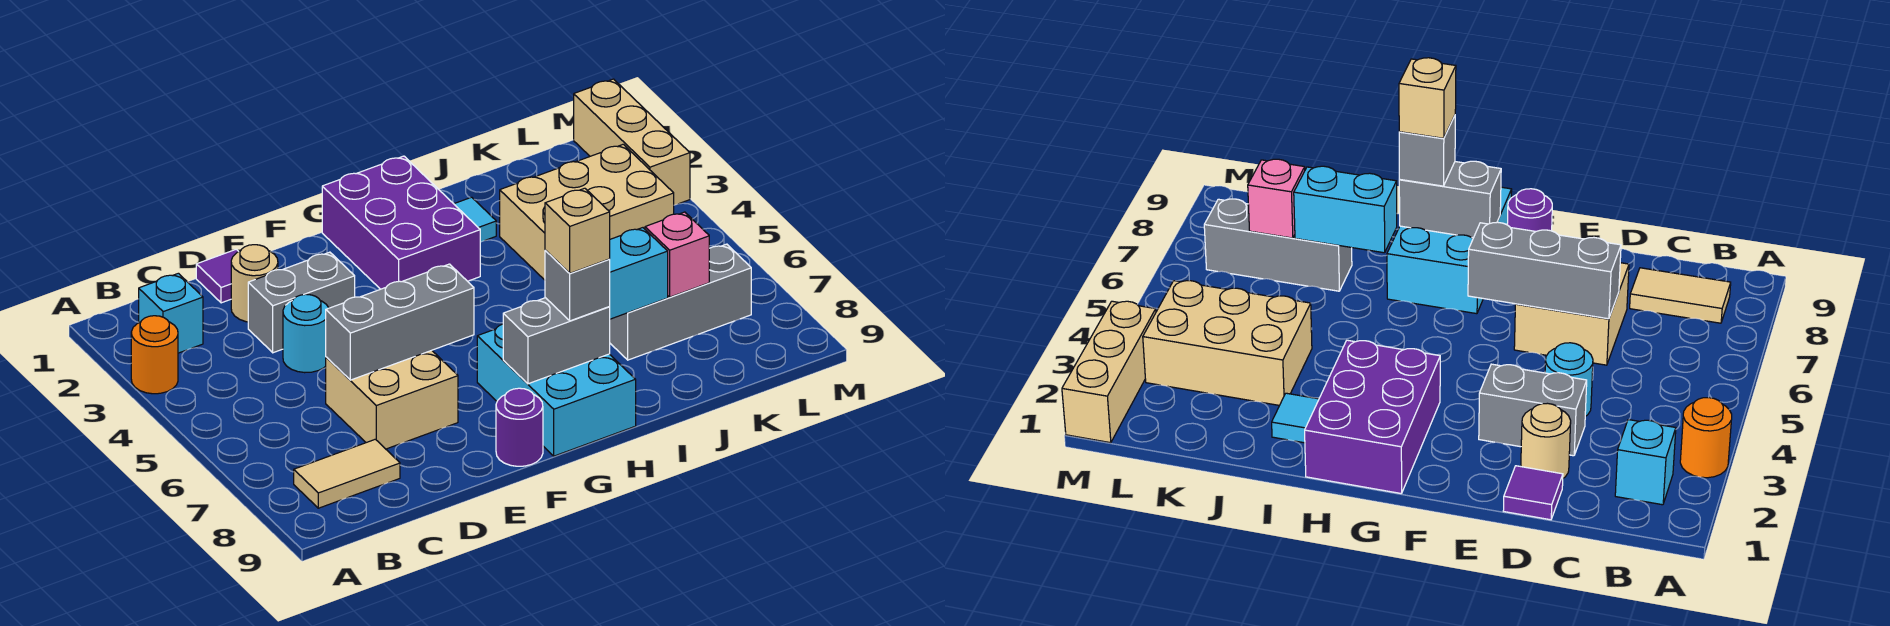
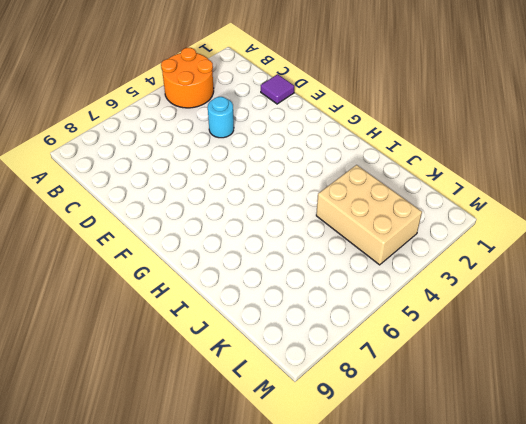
orange round brick A3:B4 level 1 -> orange round brick A3 level 1
none -> cyan brick B2 level 1
none -> tan tile B8:C8 level 1
none -> tan round brick D2 level 1

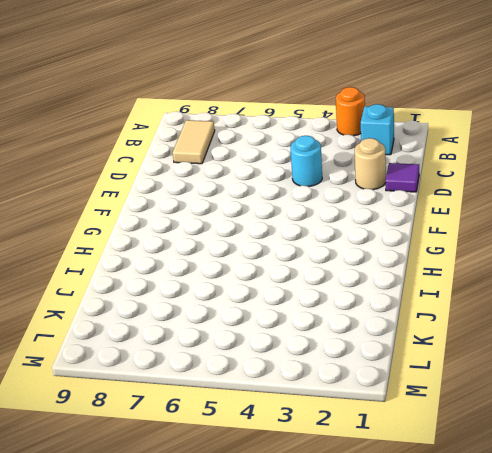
none -> grey brick D3:E3 level 1
none -> tan brick D6:E7 level 1
none -> purple round brick F9 level 1

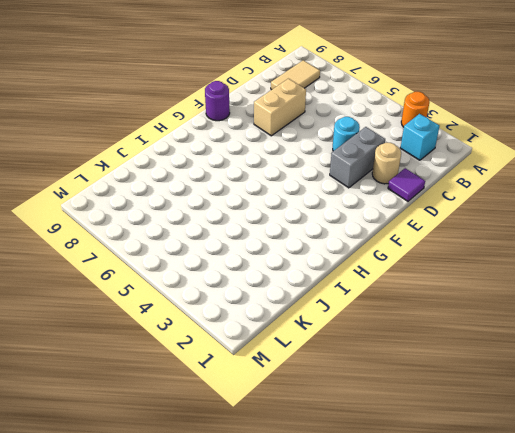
tan brick D7:E7 level 1 -> tan brick D6:E7 level 1
none -> purple brick G1:H3 level 1
none -> cyan brick G7:H9 level 1
none -> cyan tile I2 level 1

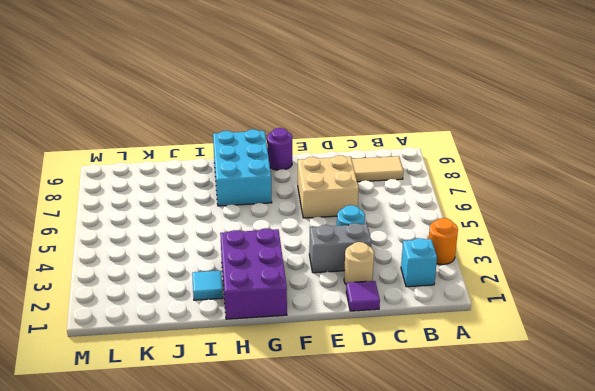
none -> tan brick J3:L4 level 1
none -> grey brick J7:L7 level 1
none -> tan brick M1:M3 level 1

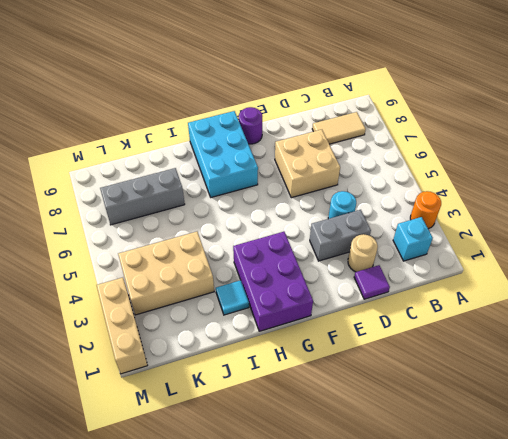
none -> grey brick D6:F6 level 2
none -> grey brick G8:H8 level 2
none -> cyan brick I7:J7 level 2

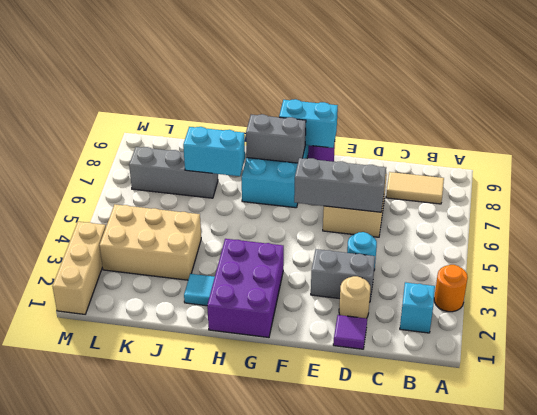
cyan brick F9:G9 level 2 -> none
none -> pink brick K7 level 2
none -> grey brick H8 level 3
none -> tan brick H8 level 4

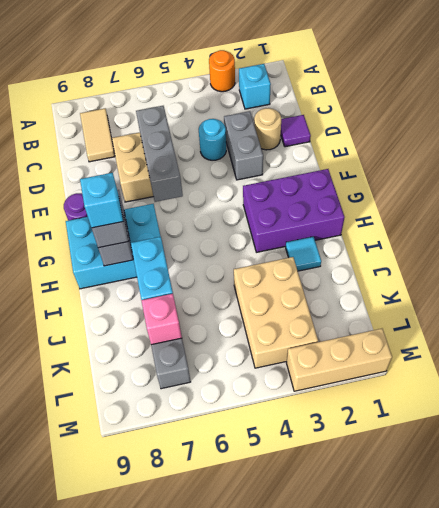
cyan brick H8 level 4 -> tan brick H8 level 4

